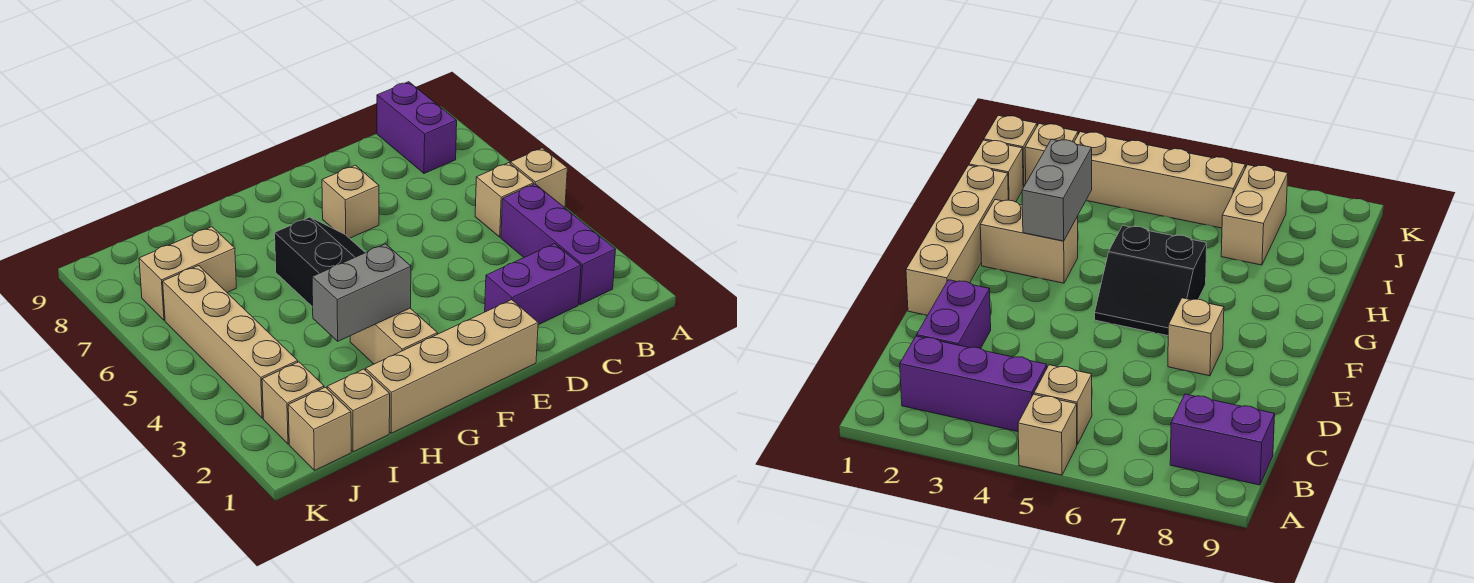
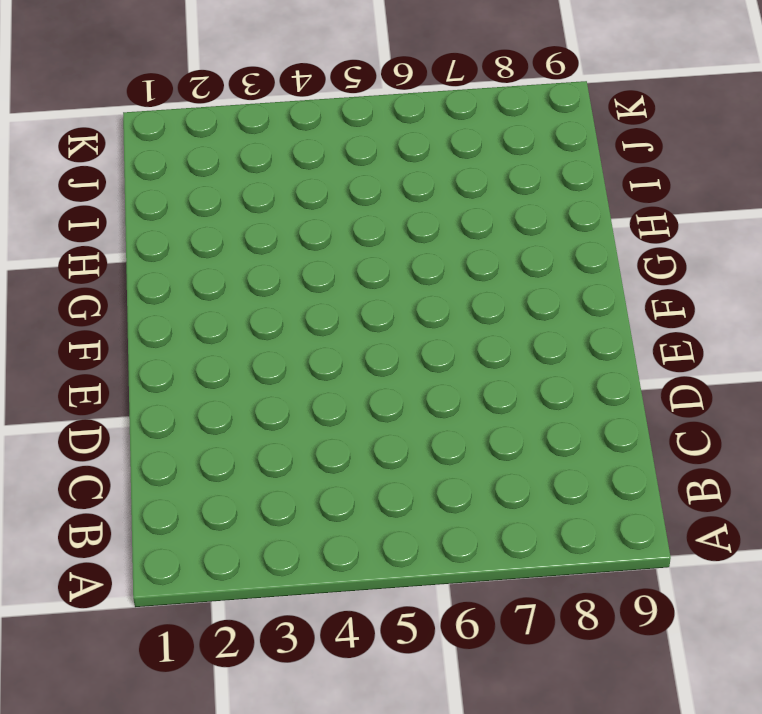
none -> tan brick A5 level 1
none -> purple brick B2:B4 level 1
none -> tan brick B5 level 1

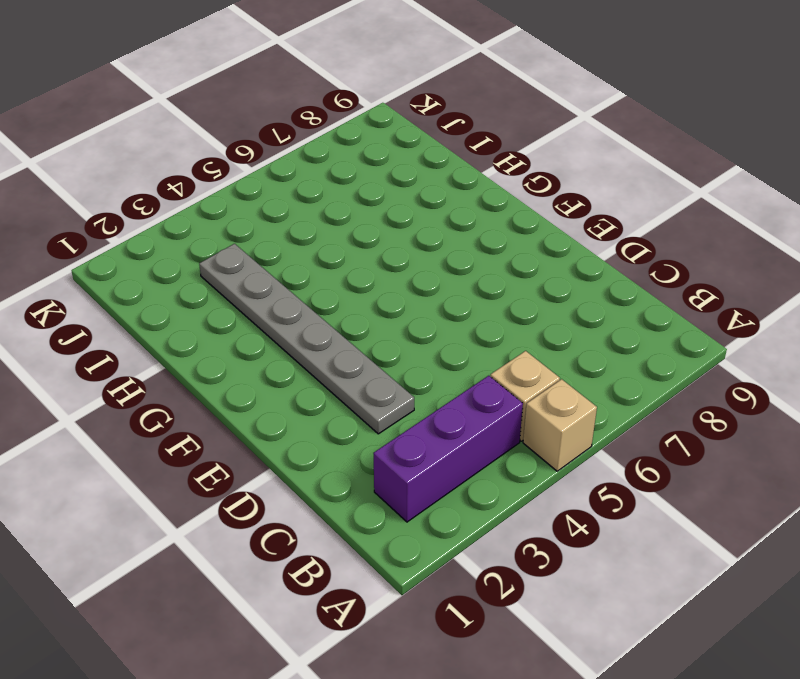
grey plate D3:I3 level 1 -> tan brick G2:G3 level 1
none -> purple brick B8:B9 level 1
none -> purple brick C2:D2 level 1
none -> tan brick E1:H1 level 1

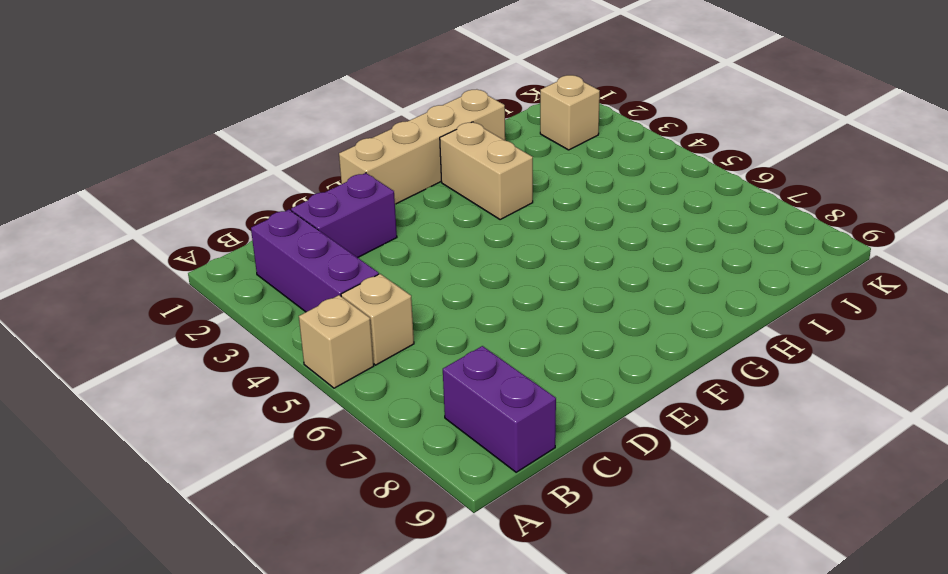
none -> tan brick E7 level 1
none -> black slope F5:G6 level 1 top G
none -> tan brick I1 level 1

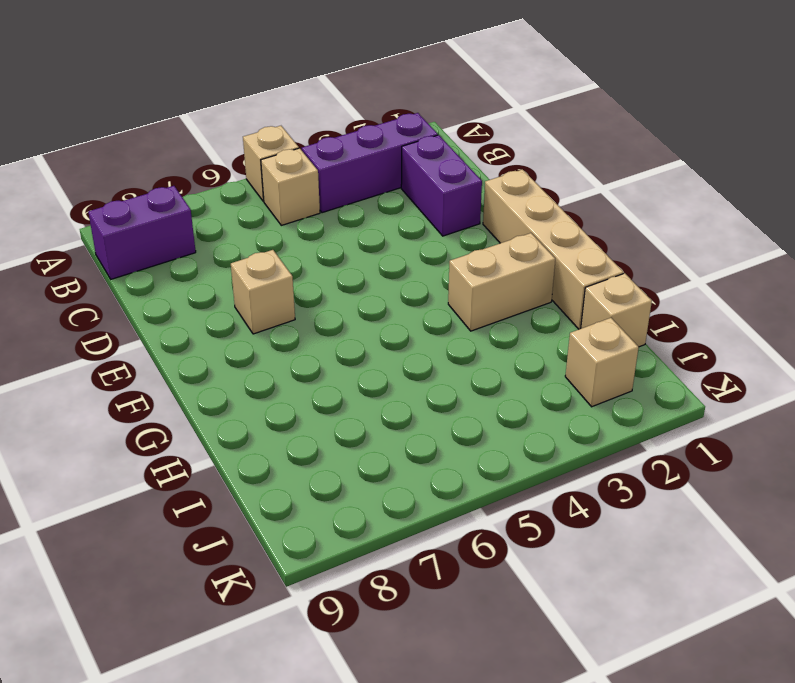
none -> black slope F5:G6 level 1 top G
none -> tan brick I7:J7 level 1
none -> tan brick J1 level 1

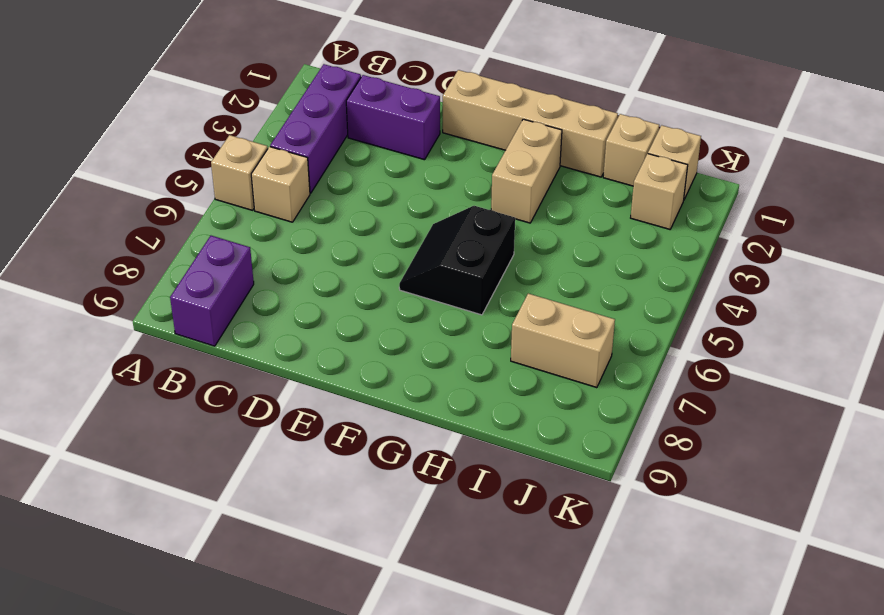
none -> tan brick E7 level 1
none -> tan brick J3:J6 level 1
none -> grey brick G3:H3 level 2

